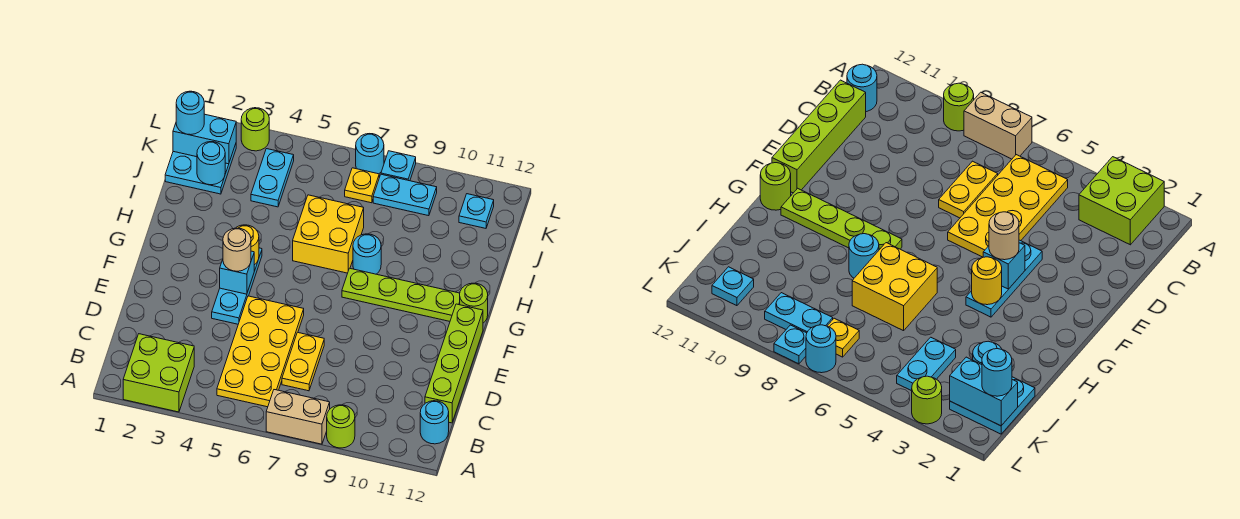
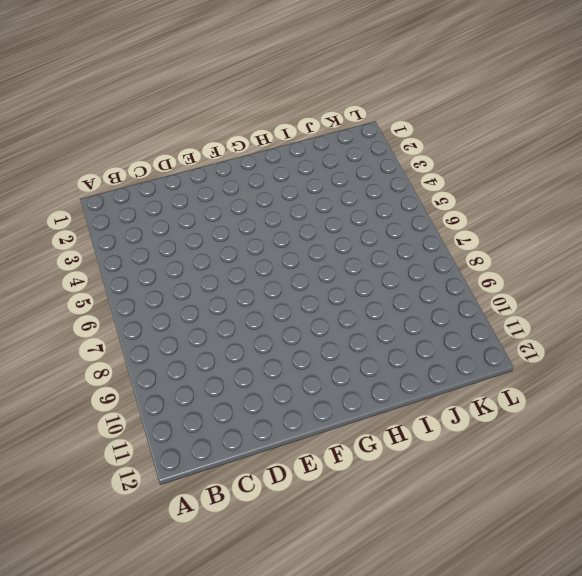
none -> lime brick A2:B3 level 1
none -> tan brick A7:A8 level 1
none -> lime round brick A9 level 1

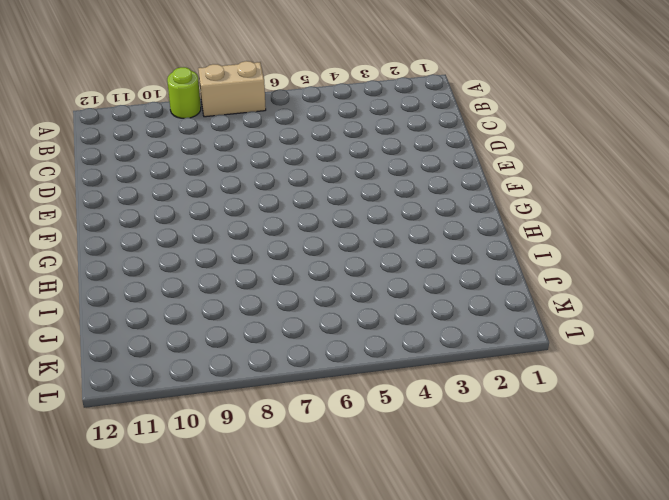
none -> lime brick A2:B3 level 1
none -> yellow plate B5:E6 level 1
none -> cyan round brick B12 level 1

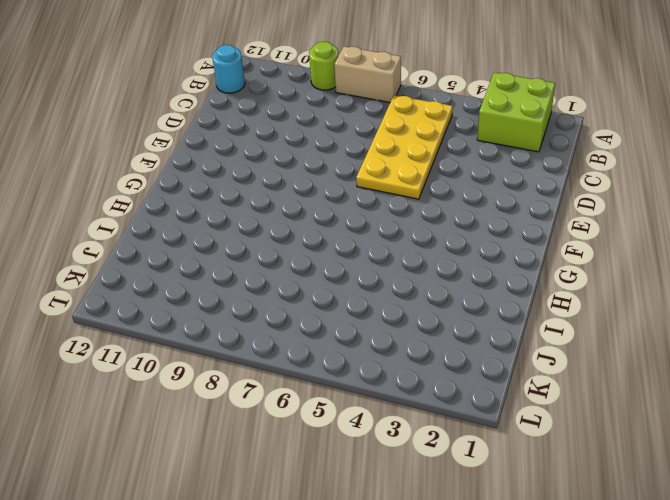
none -> yellow plate C7:D7 level 1
none -> lime brick C12:F12 level 1
none -> cyan plate E4:G4 level 1

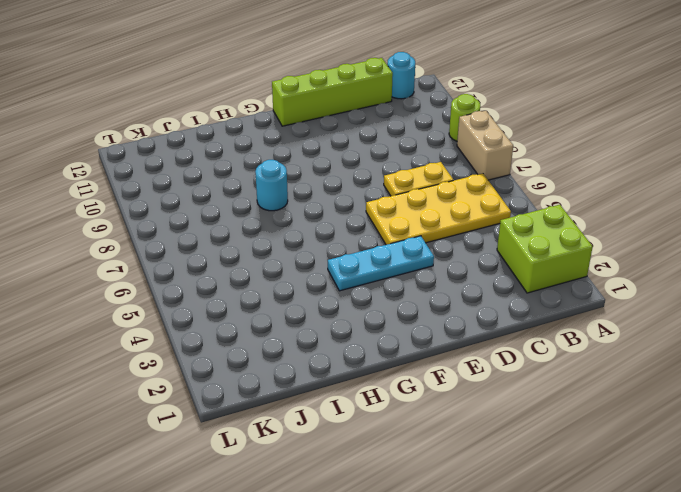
none -> lime plate G8:G11 level 1
none -> lime round brick G12 level 1
none -> yellow brick H6:I7 level 1

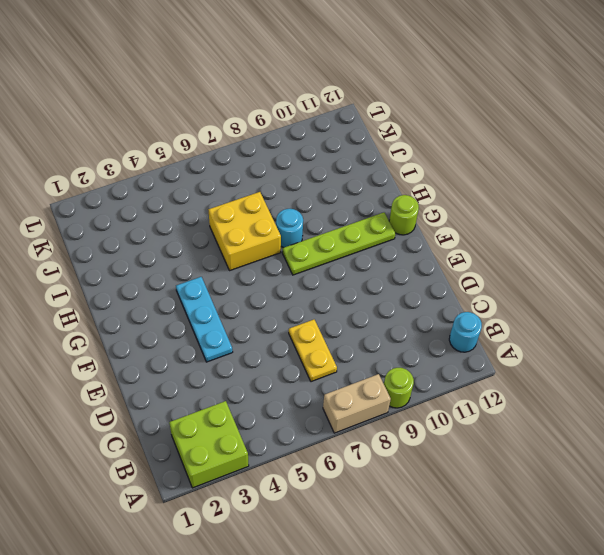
none -> yellow plate B5:E6 level 1
none -> lime brick C12:F12 level 1
none -> cyan plate J1:K2 level 1

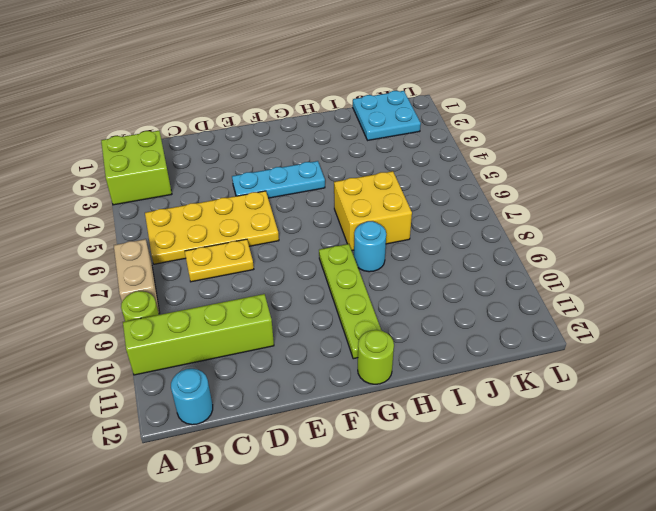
lime brick A10:D10 level 1 -> lime brick C12:F12 level 1
none -> cyan plate J4:K4 level 1
none -> yellow plate K7 level 1
none -> cyan plate K8:K9 level 1

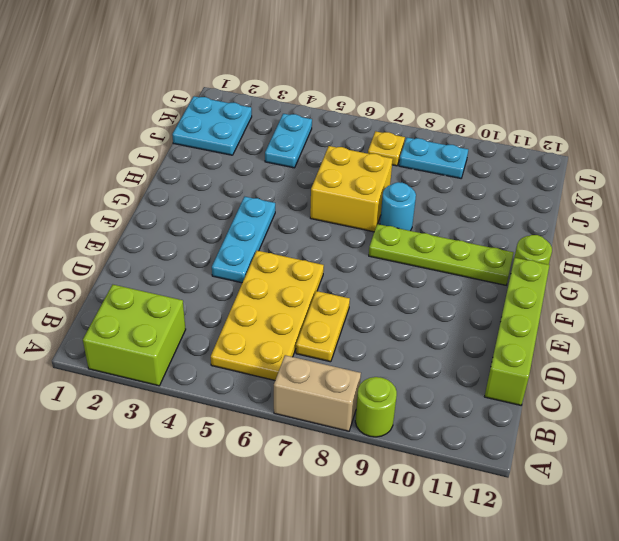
none -> cyan round brick B12 level 1
none -> cyan plate K11 level 1
none -> lime round brick L3 level 1

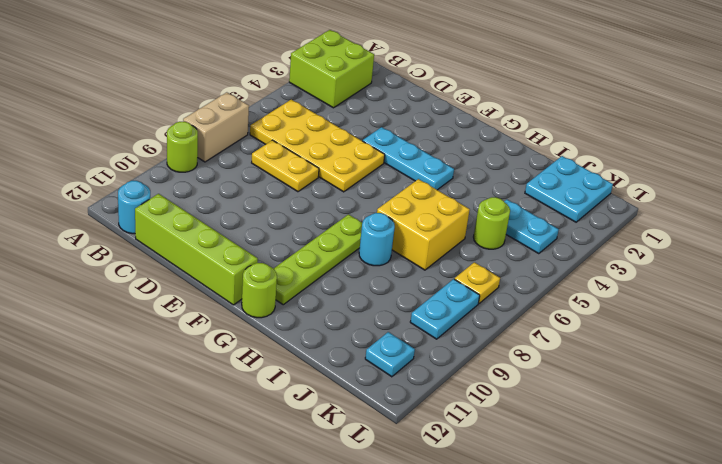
lime round brick J5 level 1 -> lime round brick L3 level 1
none -> cyan round brick L7 level 1
none -> cyan plate L8 level 1
none -> cyan brick F4 level 2

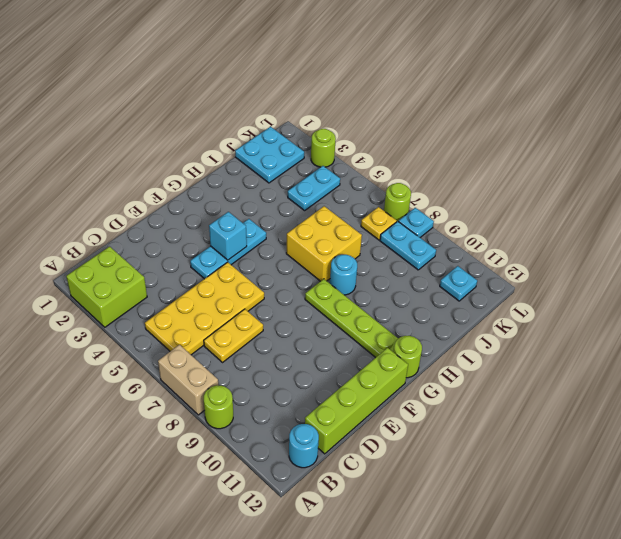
lime round brick L7 level 1 -> cyan round brick L7 level 1
none -> yellow round brick G4 level 2
none -> cyan round brick J2 level 2
none -> cyan brick K1:K2 level 2

